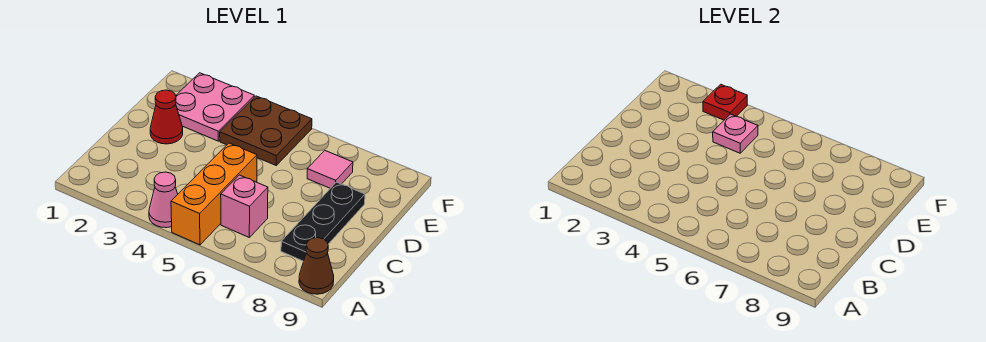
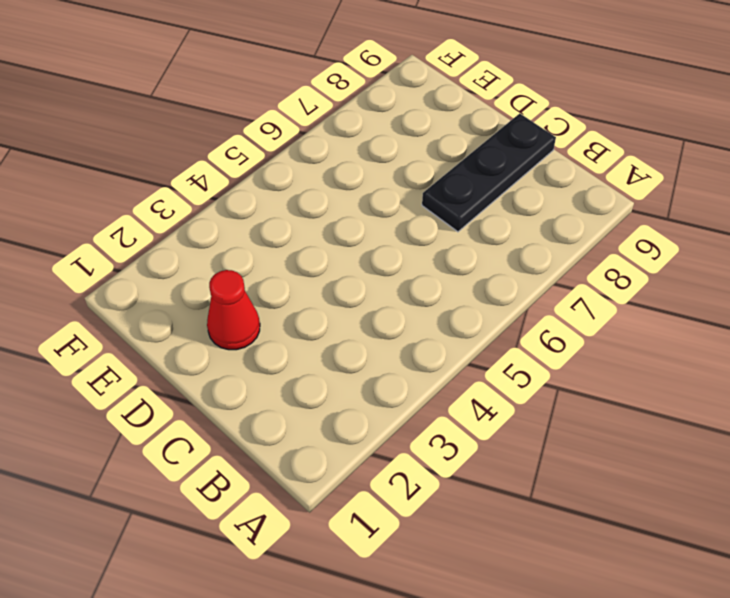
black plate C7:C9 level 1 -> black plate B8:D8 level 1
none -> pink cone A4 level 1
none -> orange brick A5:C5 level 1

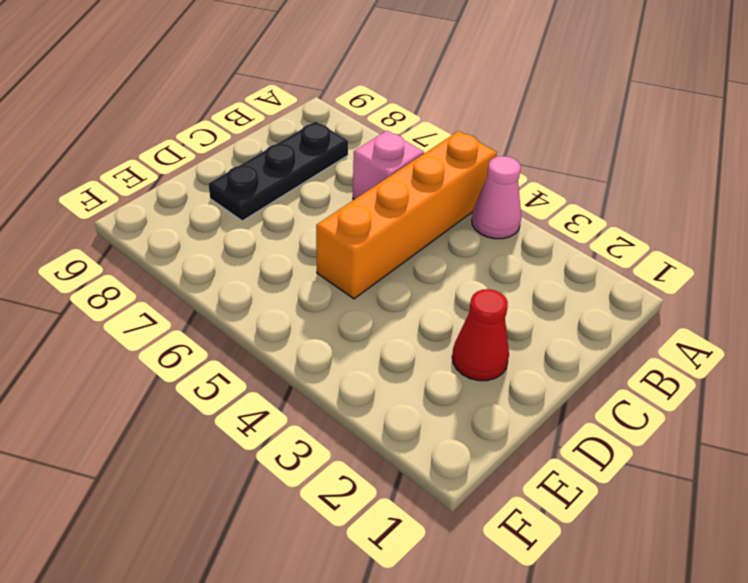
orange brick A5:D5 level 1 -> orange brick A5:C5 level 1
none -> brown cone A9 level 1
none -> pink plate E2:F3 level 1

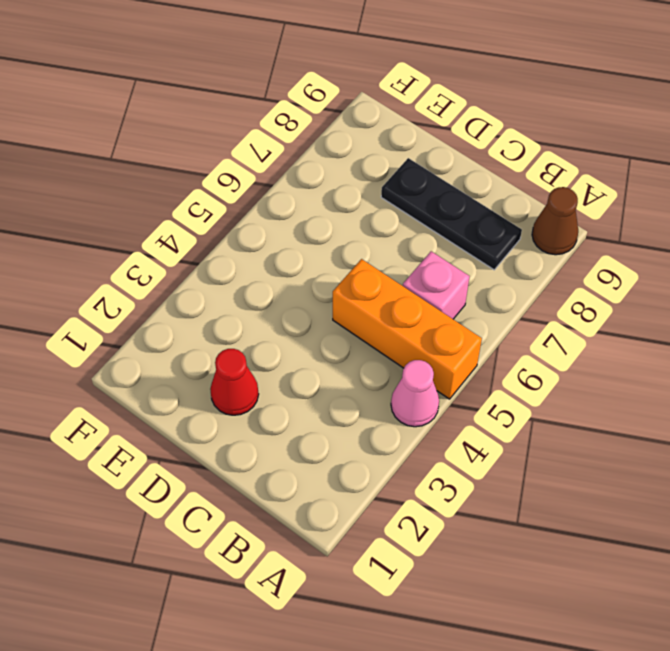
none -> pink plate E2:F3 level 1
none -> brown plate E4:F5 level 1

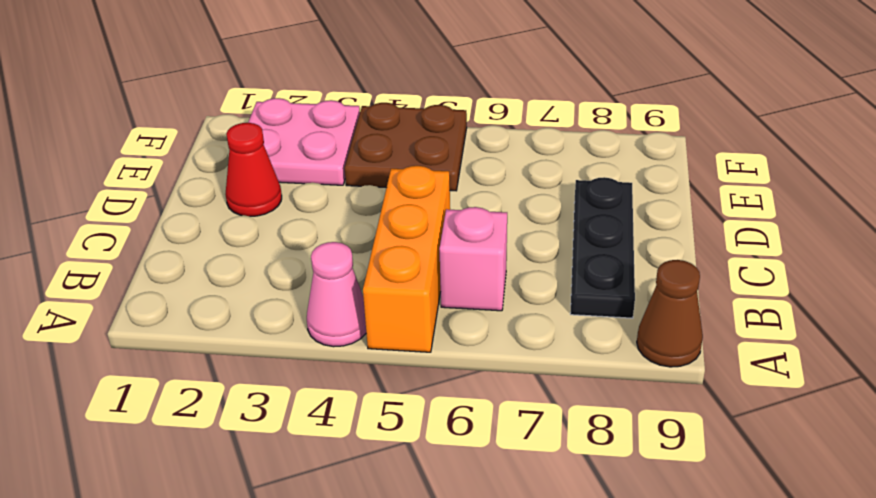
none -> pink tile E7 level 1
none -> pink plate E4 level 2

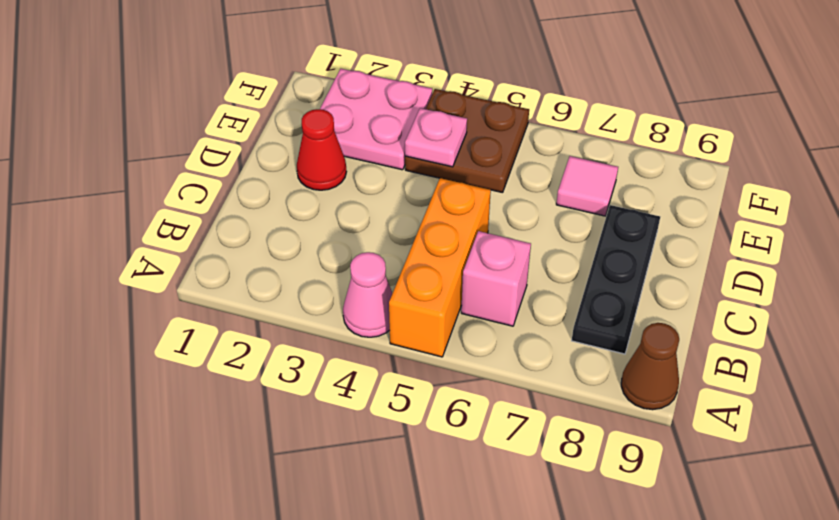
none -> red plate F3 level 2

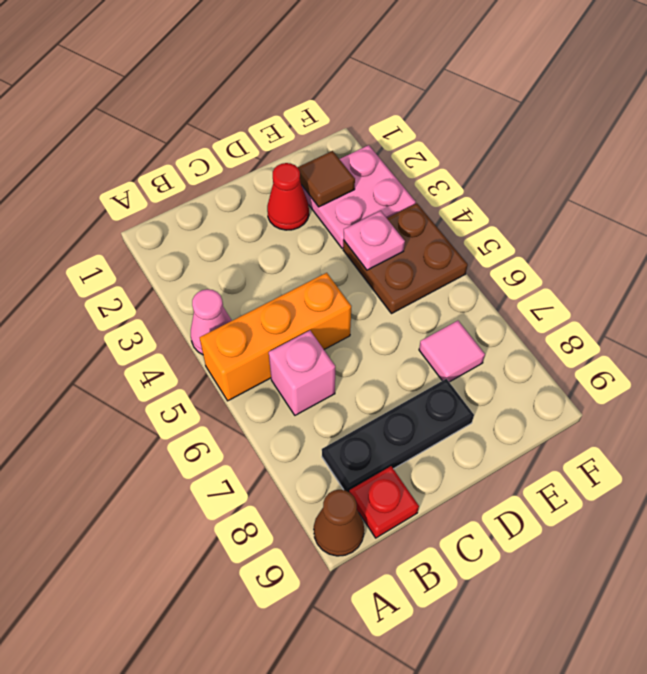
red plate B9 level 1 -> red plate F3 level 2
brown tile E2 level 2 -> none

